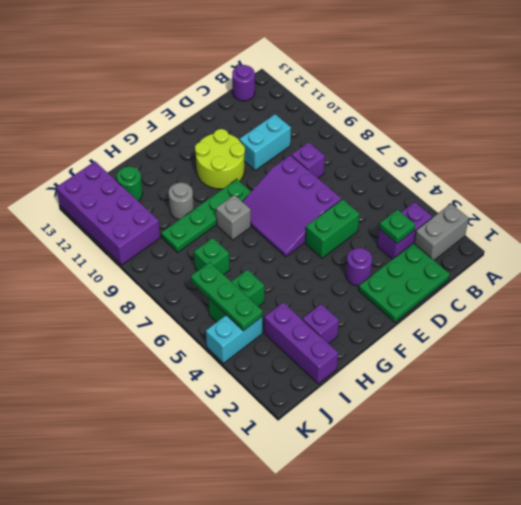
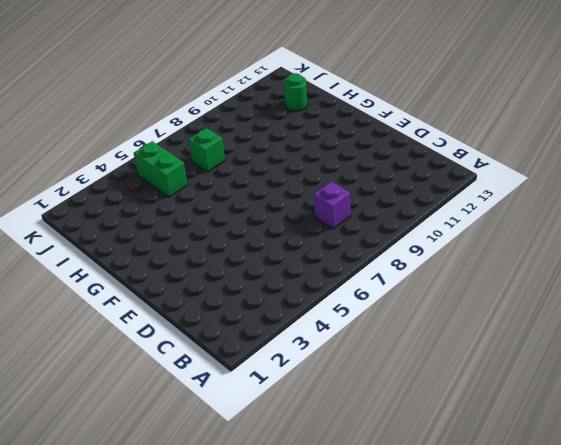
none -> grey brick A2:B2 level 1
none -> purple brick B3:C3 level 1
none -> purple round brick B13 level 1

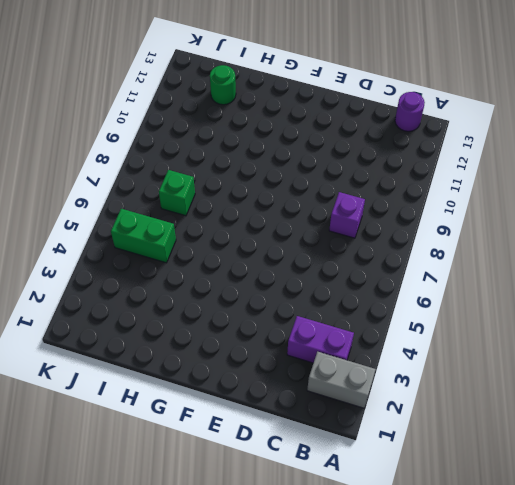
none -> green plate C1:E2 level 1
none -> cyan brick C10:D10 level 1
none -> green brick D5:E5 level 1

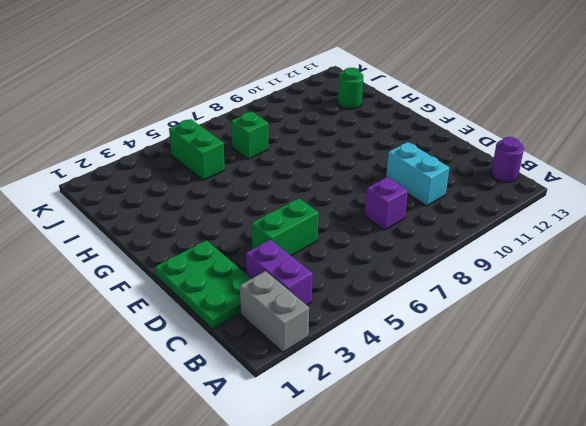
green brick D4:D5 level 1 -> green brick D5:E5 level 1
none -> purple slope D6:F8 level 1 top D
none -> purple round brick E3 level 1
none -> lime round brick E10:F11 level 1

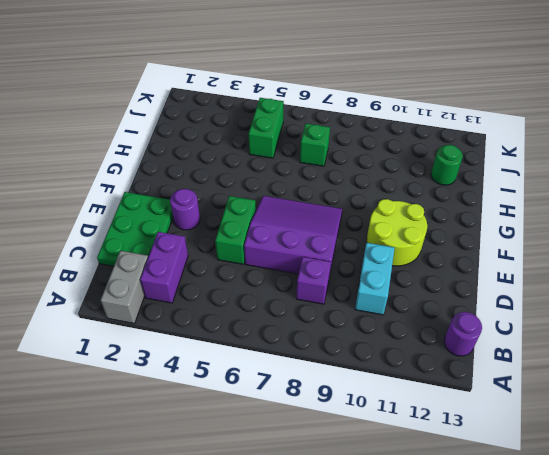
none -> green plate F9:I9 level 1
none -> grey brick G8 level 1
none -> purple brick H2 level 1

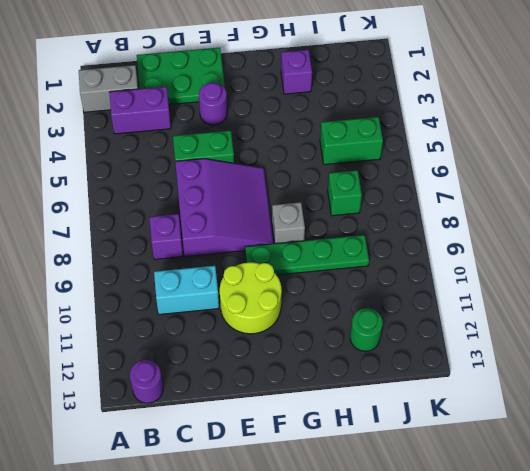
none -> grey round brick H10 level 1
none -> purple brick I1:I3 level 1
none -> cyan brick J4:K4 level 1

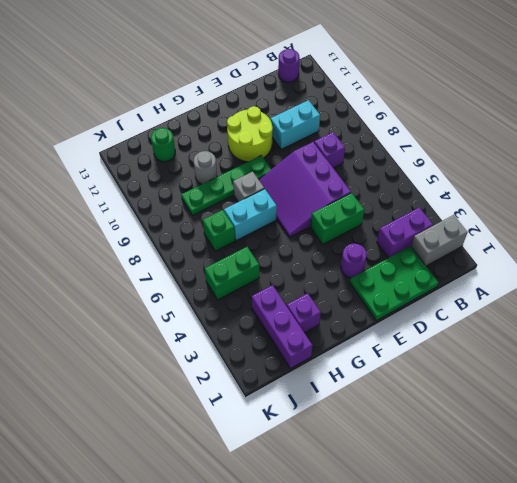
cyan brick G7:H7 level 1 -> cyan brick J4:K4 level 1
none -> purple brick J10:K13 level 1
none -> green plate C3 level 2
none -> green plate J4:J6 level 2

